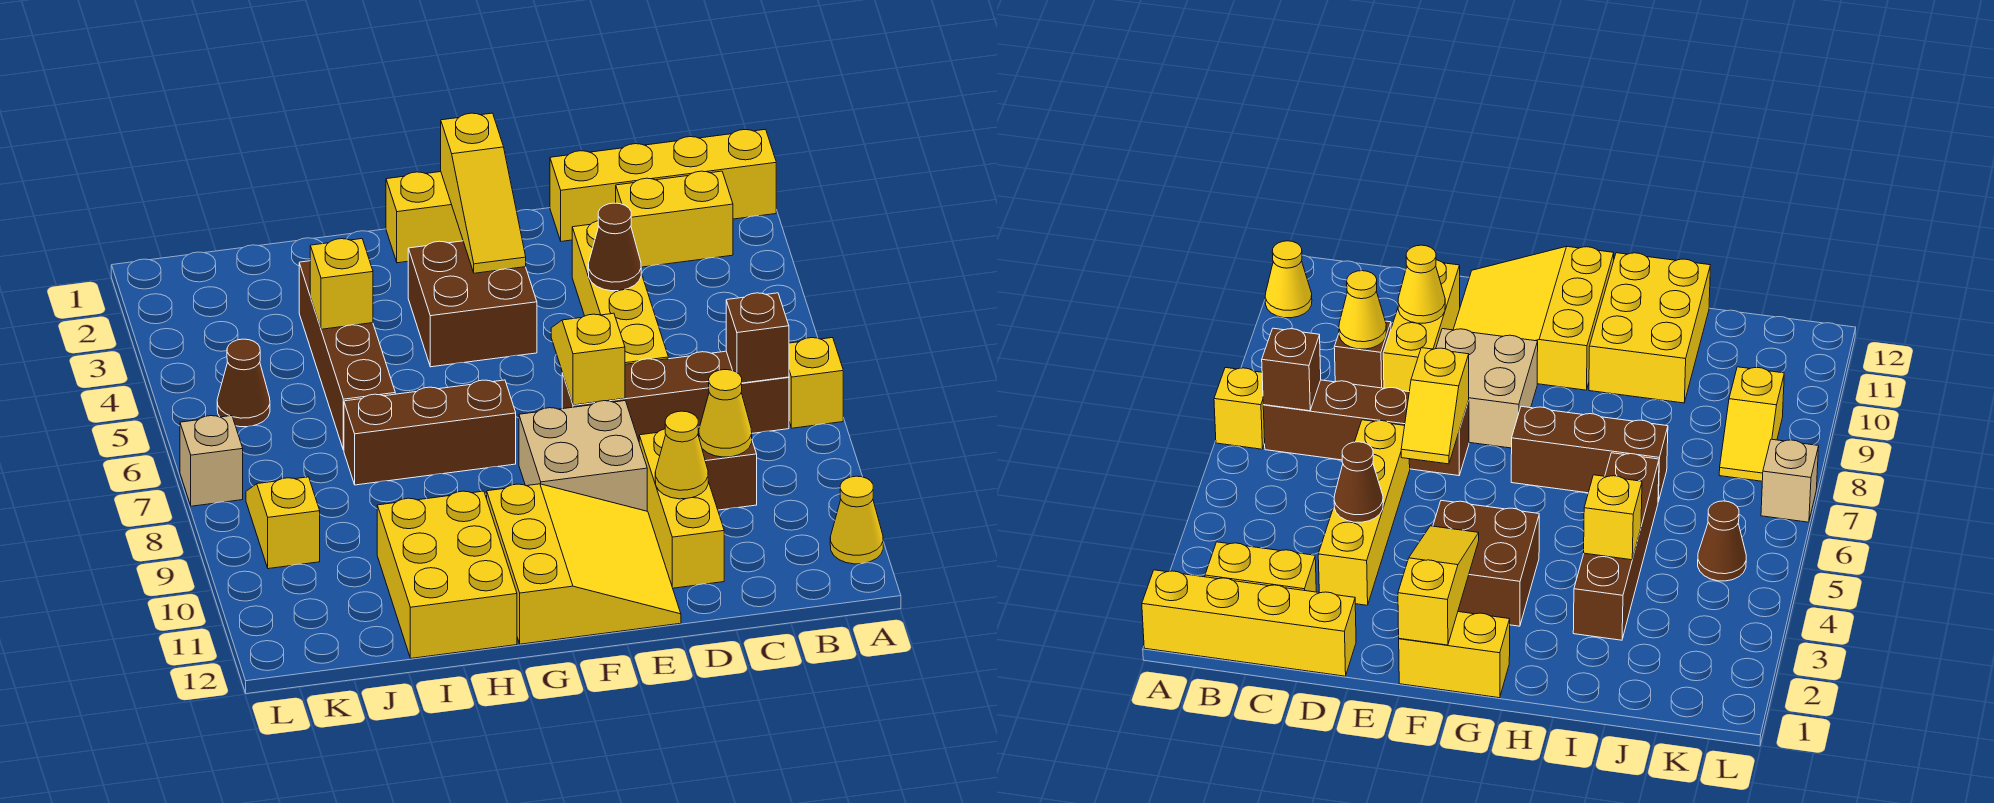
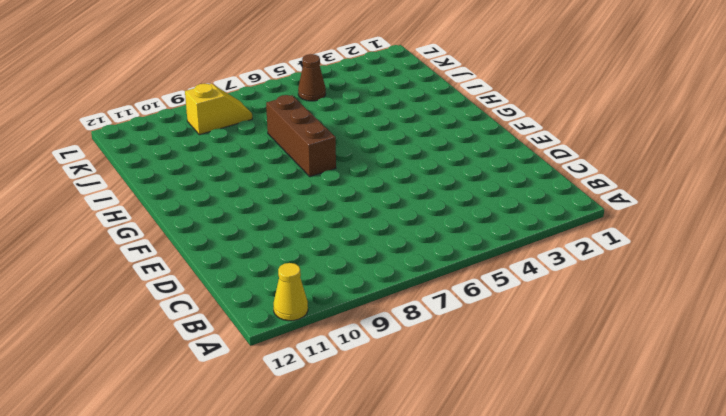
none -> yellow brick A1:D1 level 1
none -> yellow brick A7 level 1
none -> yellow brick B2:C2 level 1

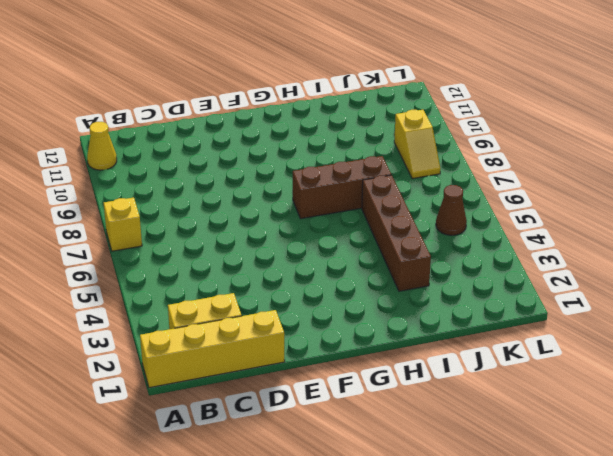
none -> brown brick B7:E7 level 1
none -> brown brick C9 level 1
none -> yellow brick D3:D6 level 1

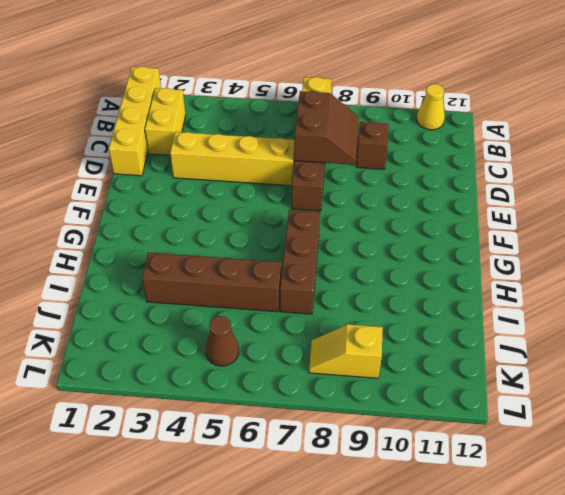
brown slope C7:D8 level 2 top 7 -> none
none -> yellow brick D9:D11 level 1
none -> tan brick E8:F9 level 1
none -> yellow slope E10:G12 level 1 top G

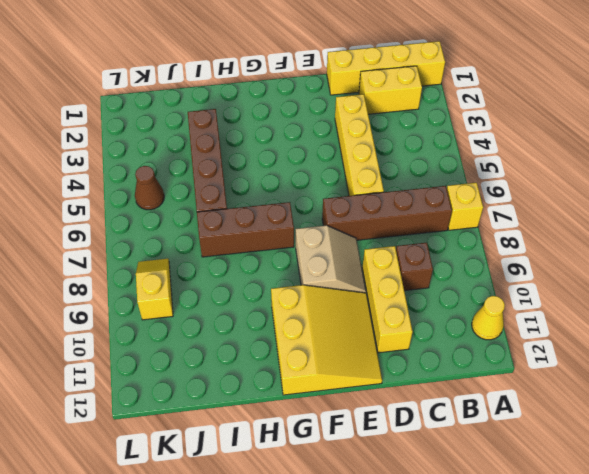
tan slope E8:F9 level 1 top F -> tan brick E8:F9 level 1
none -> yellow brick F1:G1 level 1
none -> brown brick F3:G4 level 1
none -> yellow brick H10:I12 level 1

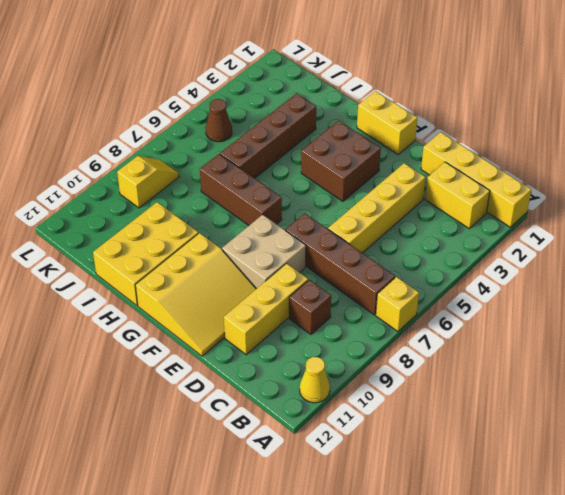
none -> tan brick L7 level 1
none -> brown brick B7 level 2
none -> yellow cone C9 level 2

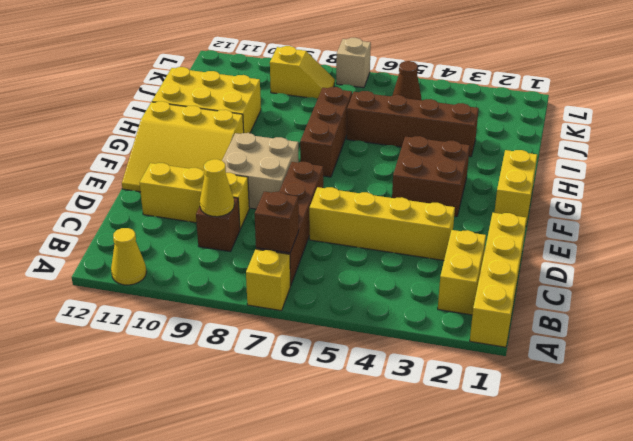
none -> brown cone D4 level 2
none -> yellow cone D10 level 2
none -> yellow slope E6:E7 level 2 top 7

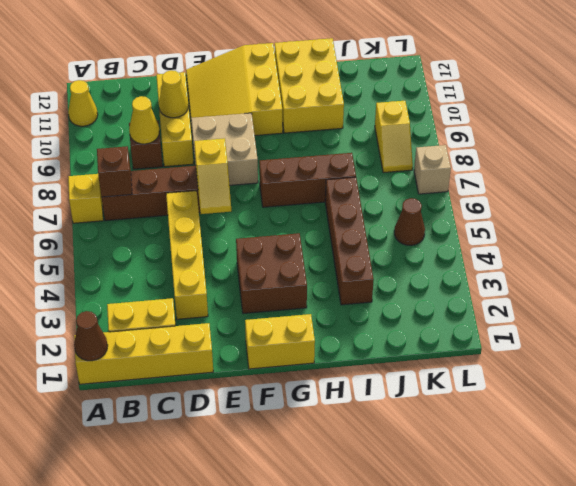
brown cone A1 level 2 -> brown cone D4 level 2
none -> yellow slope F1:F3 level 2 top 1
none -> yellow brick I4 level 2

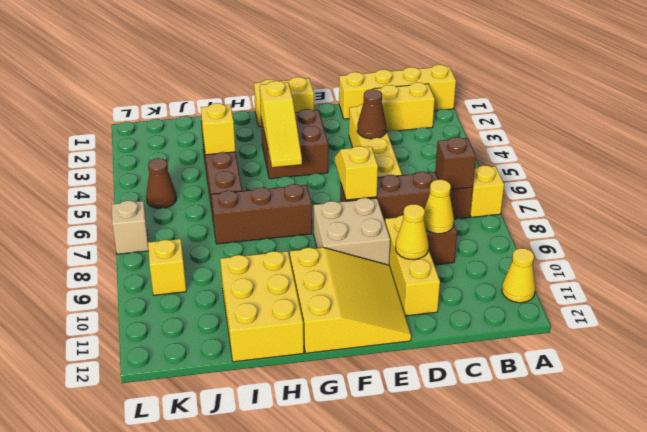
yellow slope G3:G5 level 2 top 3 -> yellow slope F1:F3 level 2 top 1

